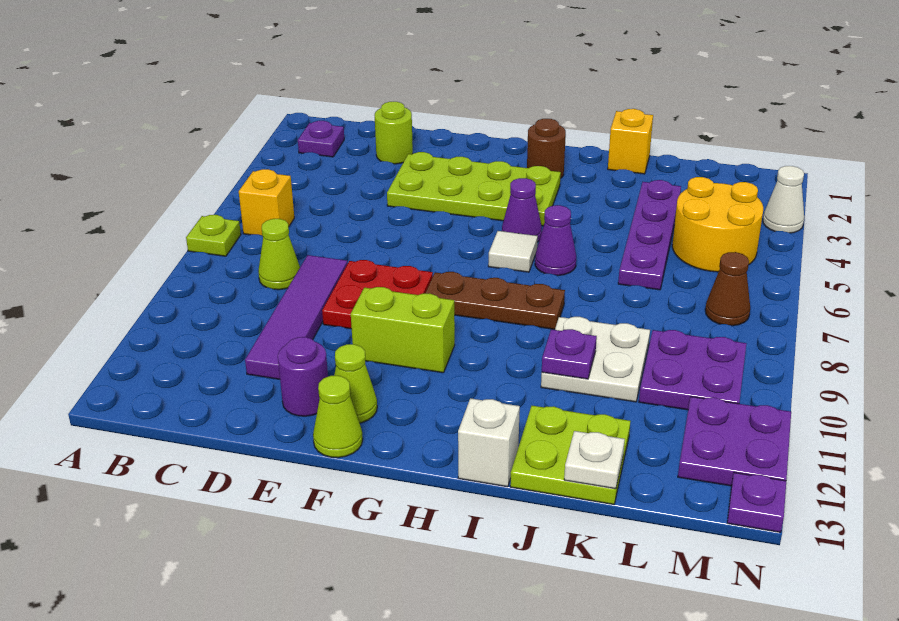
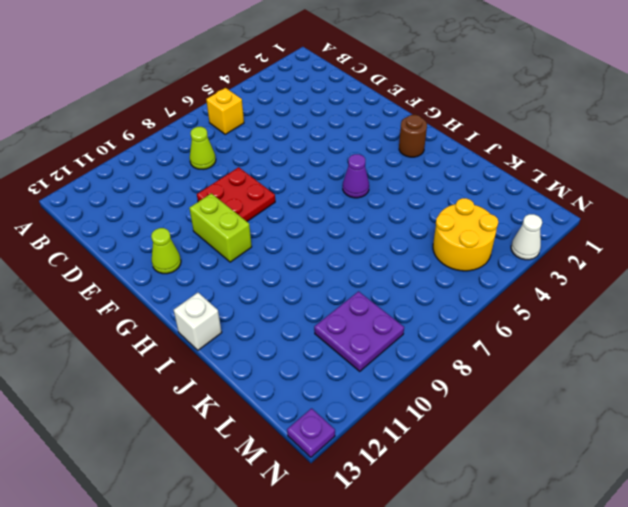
none -> lime plate A7 level 1
none -> purple plate B2 level 1
none -> lime round brick D2 level 1
none -> purple tile D8:D11 level 1

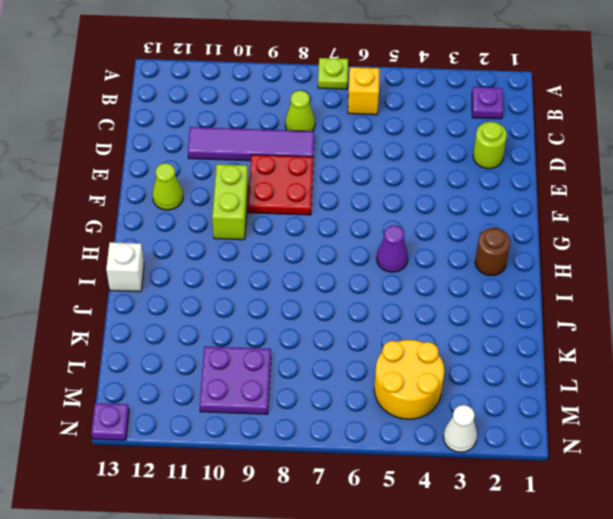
none -> lime plate E3:H4 level 1
none -> purple round brick E12 level 1
none -> lime cone F13 level 1
none -> brown plate G8:I8 level 1

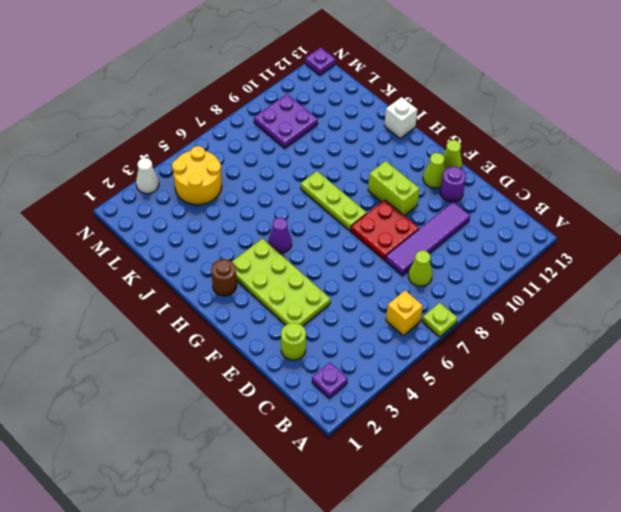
lime plate G8:I8 level 1 -> brown plate G8:I8 level 1
none -> white tile H6 level 1
none -> purple cone I6 level 1
none -> yellow brick J1 level 1
none -> white plate J9:K10 level 1

